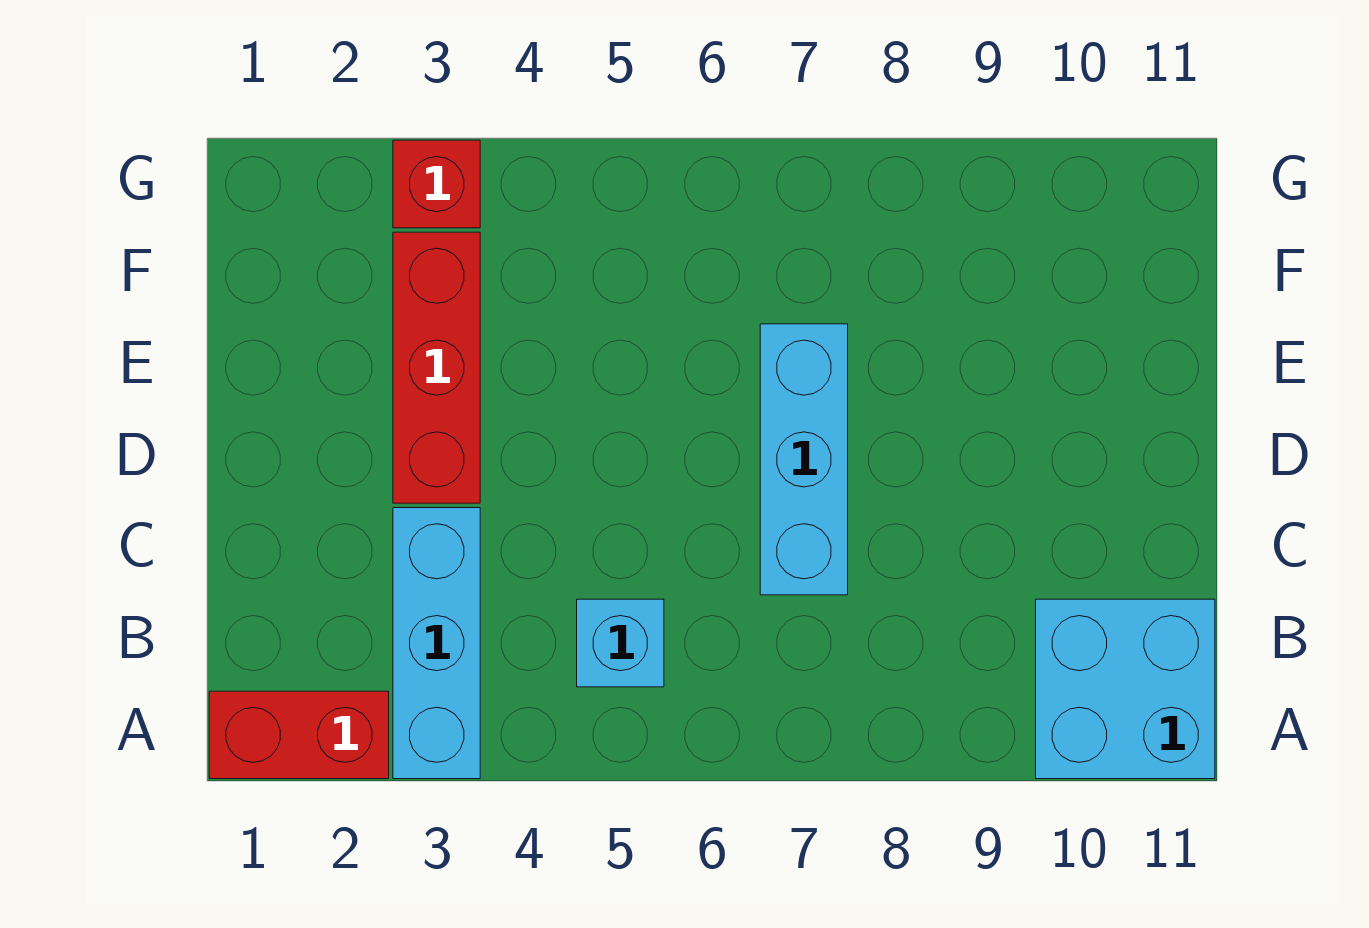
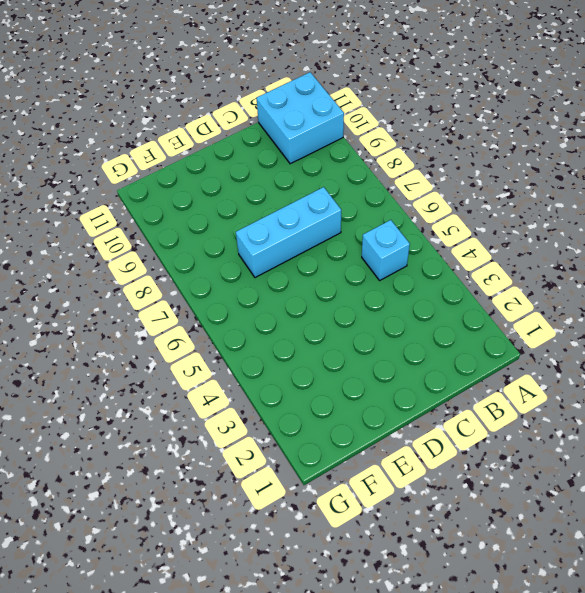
none -> red brick A1:A2 level 1
none -> cyan brick A3:C3 level 1

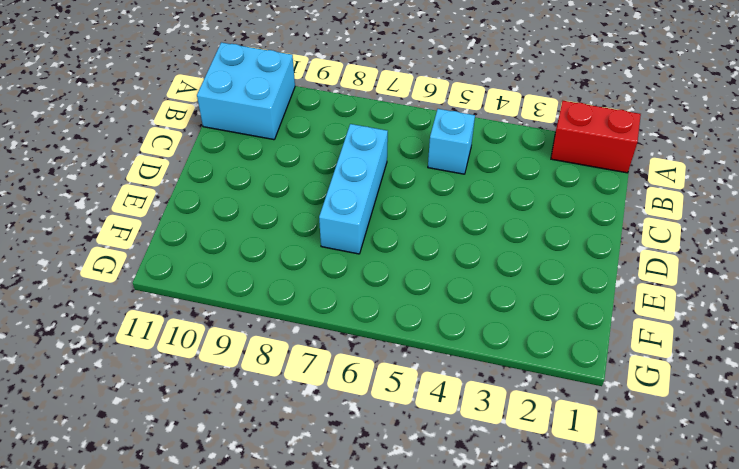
none -> cyan brick A3:C3 level 1
none -> red brick D3:F3 level 1

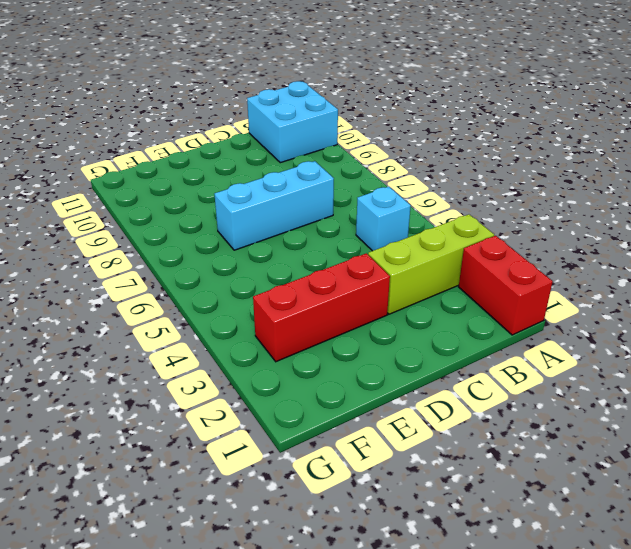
lime brick A3:C3 level 1 -> cyan brick A3:C3 level 1
none -> red brick G3 level 1

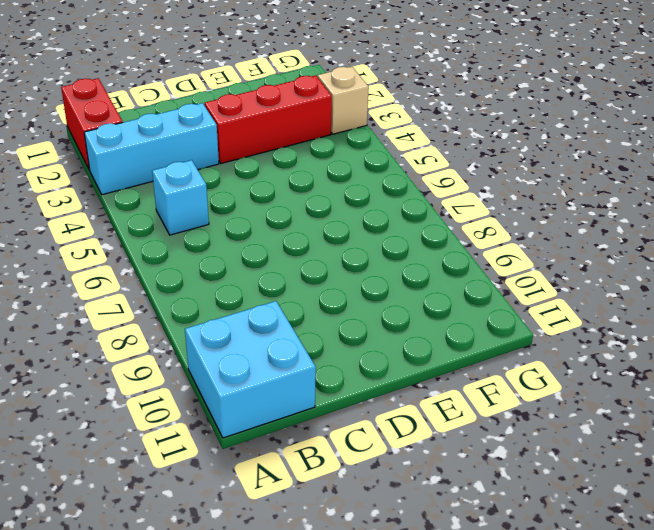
tan brick G3 level 1 -> red brick G3 level 1
none -> cyan brick C7:E7 level 1

